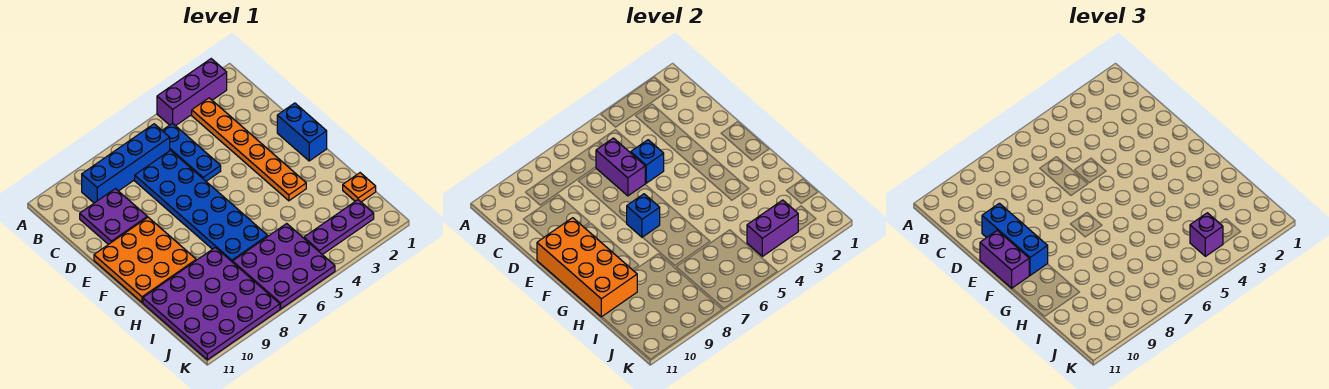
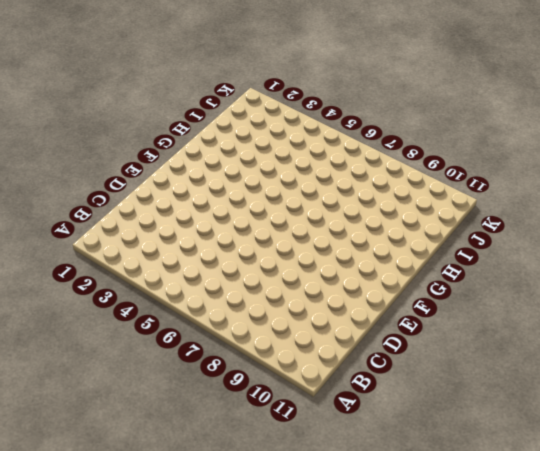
none -> purple brick A2:A4 level 1
none -> orange plate B3:G3 level 1
none -> blue plate B5:D5 level 1

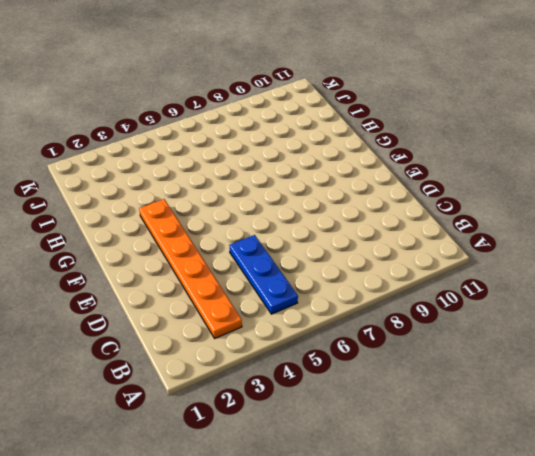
none -> purple brick A2:A4 level 1
none -> blue brick B6:B9 level 1
none -> blue plate C6:H7 level 1

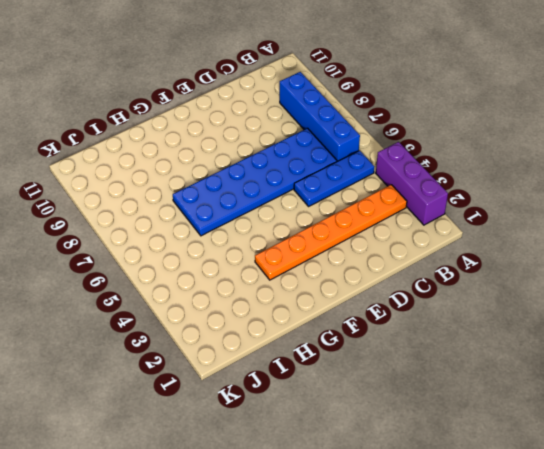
none -> purple plate C9:D10 level 1
none -> blue brick E1:F1 level 1
none -> orange plate E9:G11 level 1

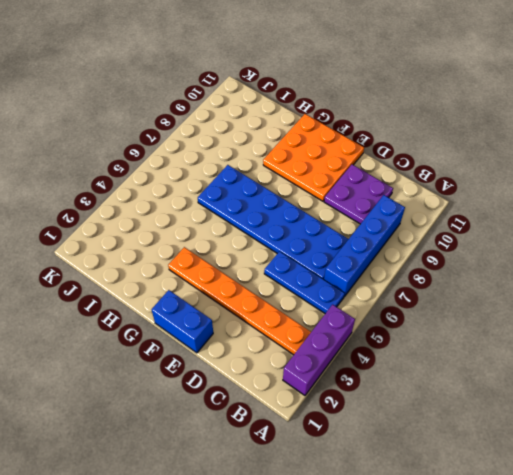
none -> purple plate H8:K11 level 1
none -> orange plate I1 level 1
none -> purple plate I5:K7 level 1

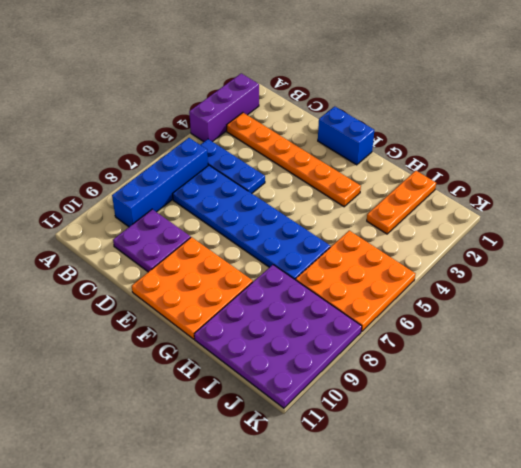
orange plate I1:I3 level 1 -> orange plate I1 level 1
orange plate I5:K7 level 1 -> purple plate I5:K7 level 1
none -> purple plate J2:J4 level 1
none -> purple brick C6:D6 level 2
none -> blue brick D5 level 2

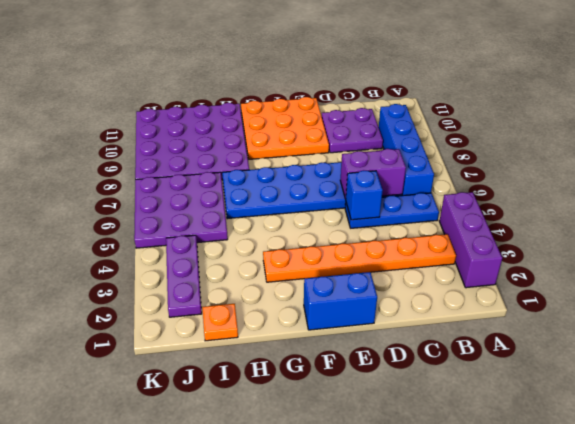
none -> orange brick E10:H11 level 2
none -> blue brick F7 level 2
none -> purple brick J3:J4 level 2

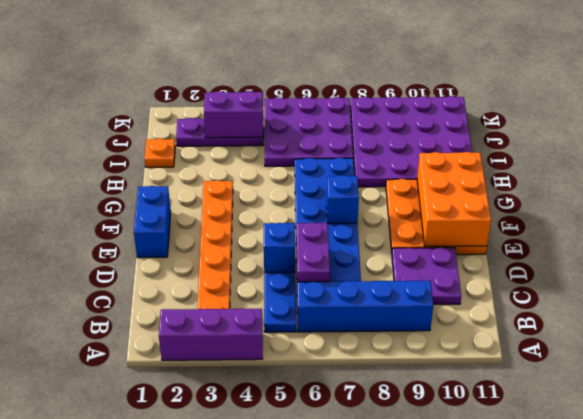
orange brick E10:G11 level 2 -> orange brick E10:H11 level 2
none -> blue brick D10:F10 level 3
none -> purple brick E11:F11 level 3
none -> purple brick J4 level 3

